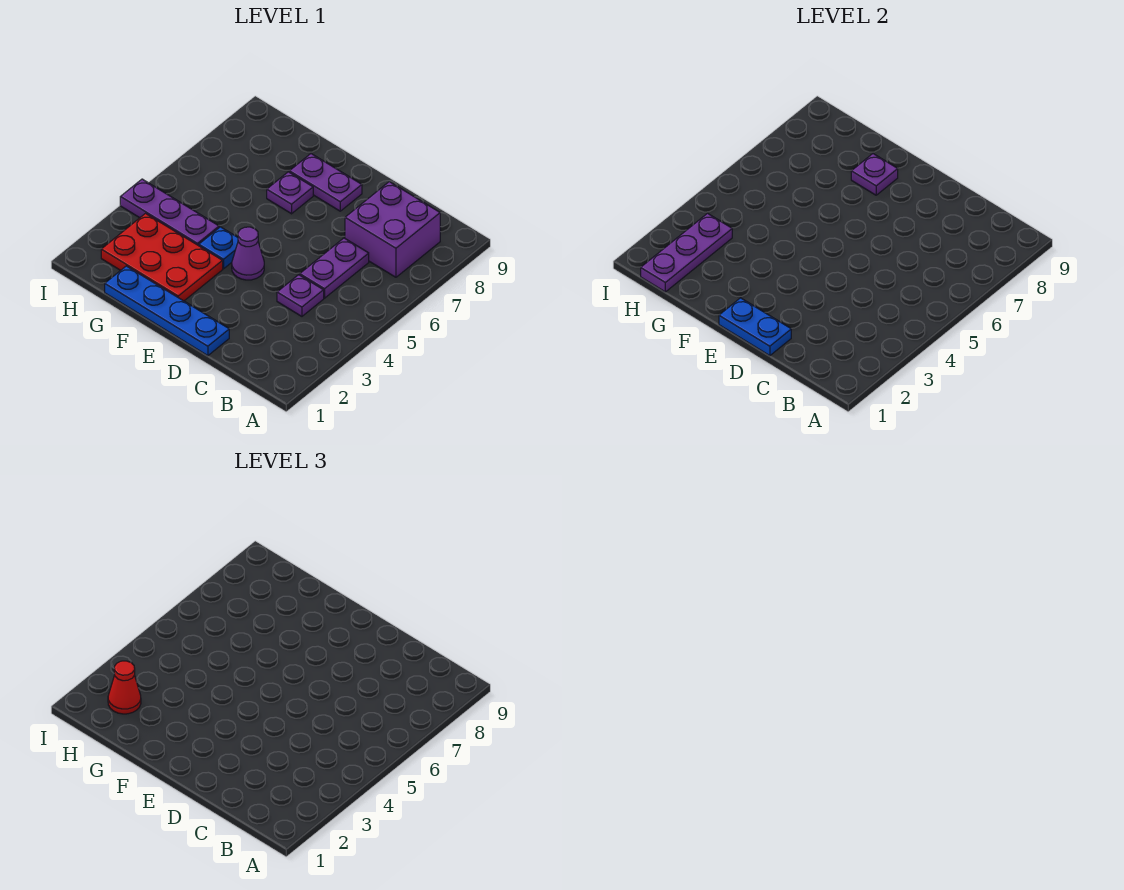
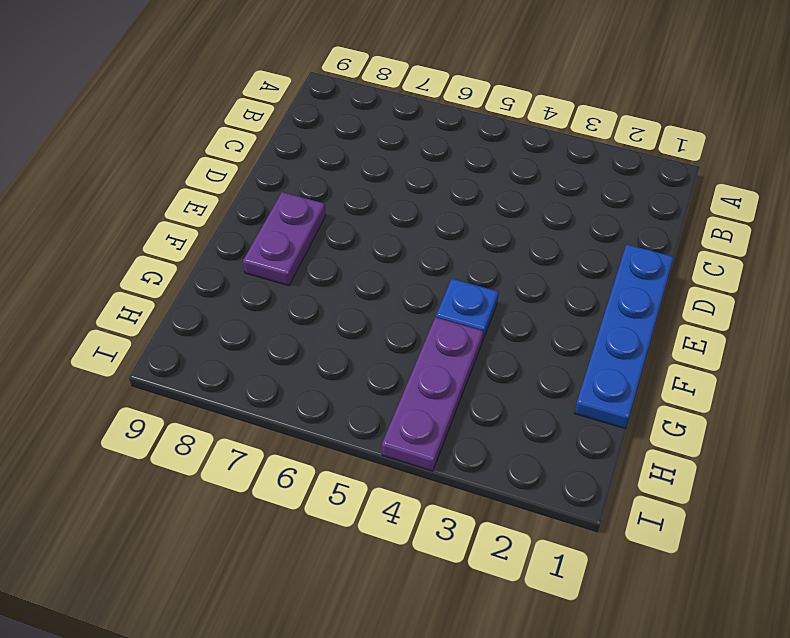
none -> purple brick B7:C8 level 1
none -> purple plate C4 level 1
none -> purple plate C5:C6 level 1

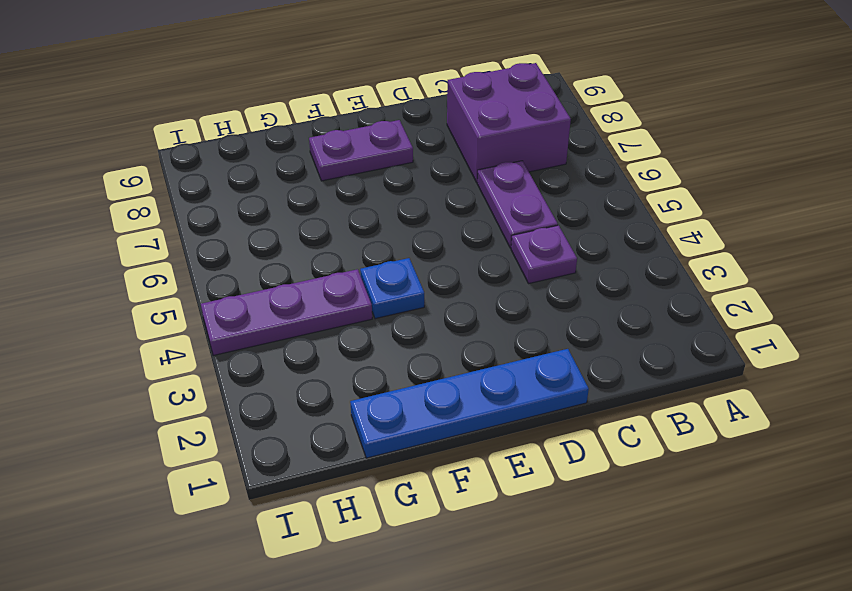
none -> purple cone E4 level 1
none -> red plate F2:H3 level 1
none -> purple plate F7 level 1

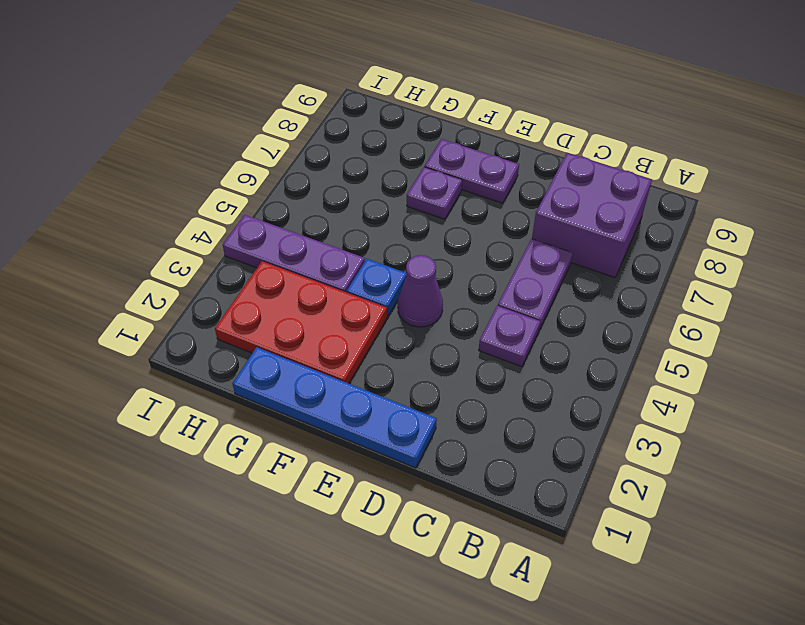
none -> blue plate D1:E1 level 2
none -> purple plate F8 level 2
none -> purple plate H1:H3 level 2

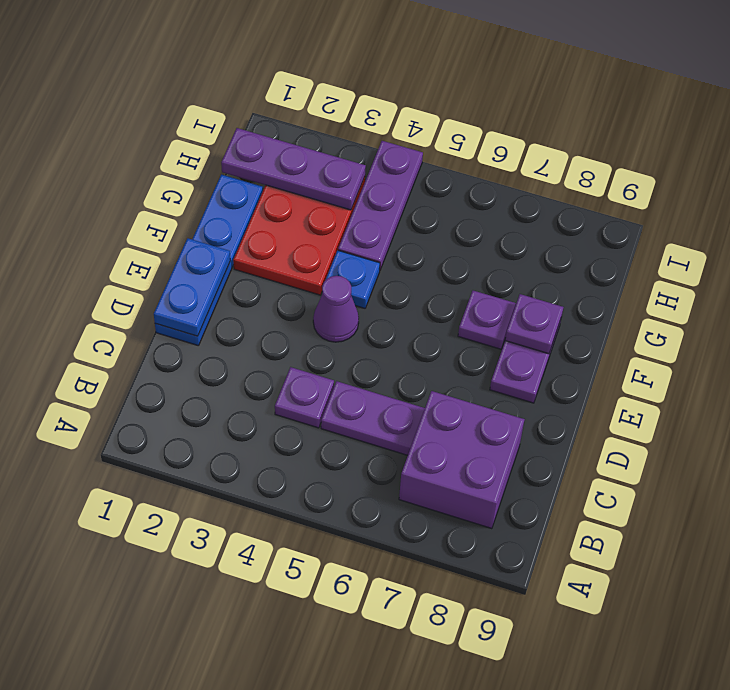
none -> red cone H2 level 3

